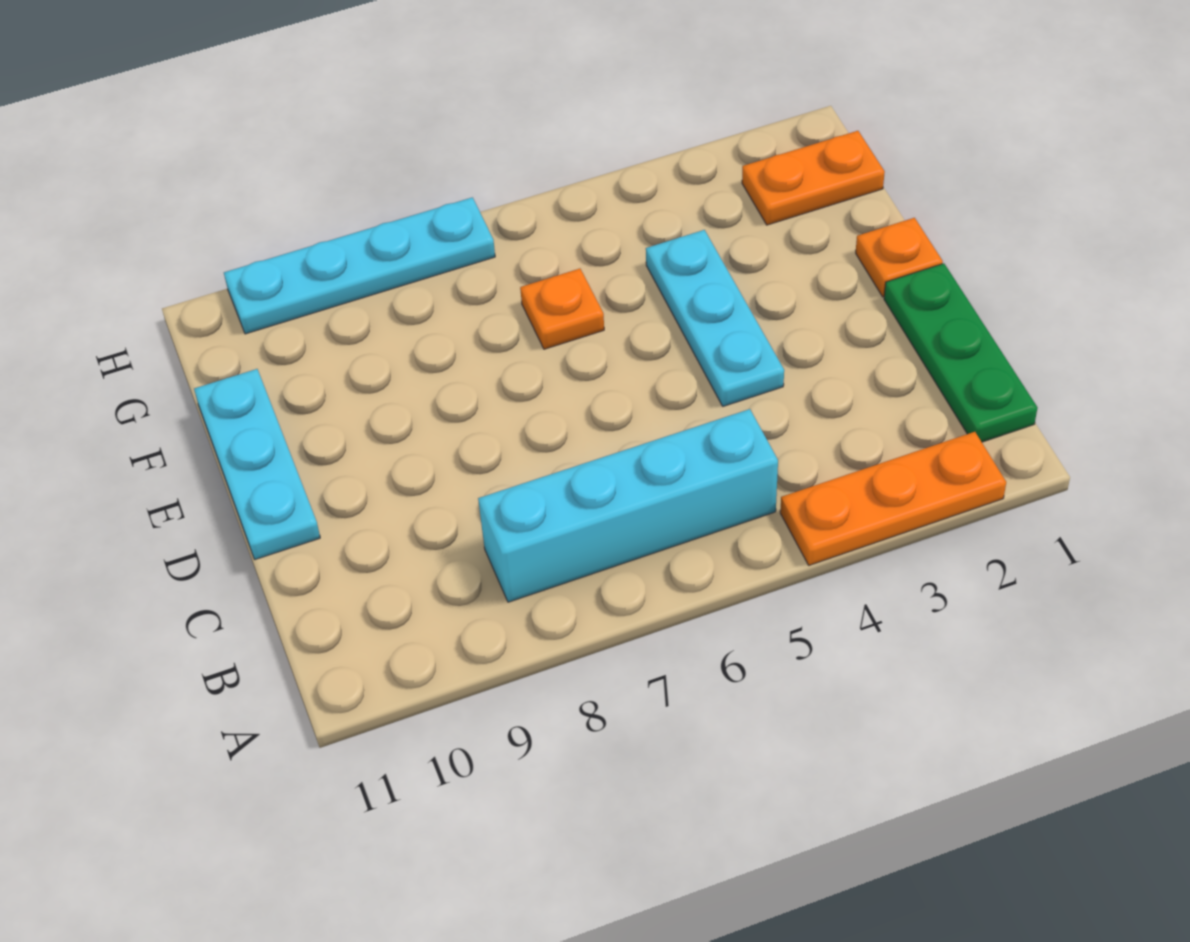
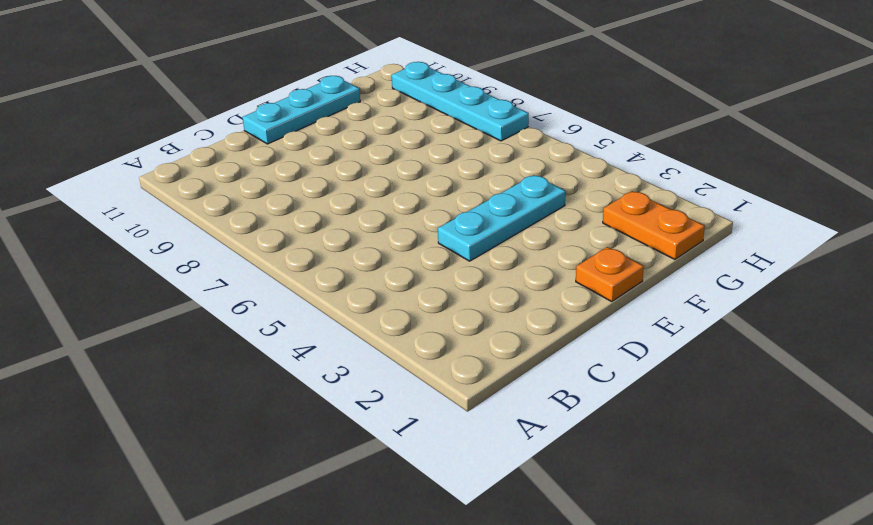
none -> orange plate A2:A4 level 1
none -> green plate B1:D1 level 1

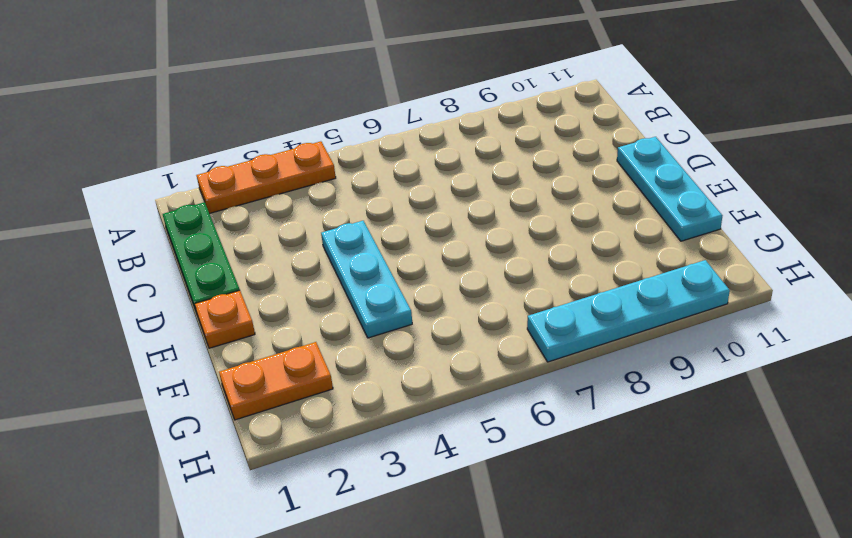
none -> cyan brick B5:B8 level 1
none -> orange plate F6 level 1

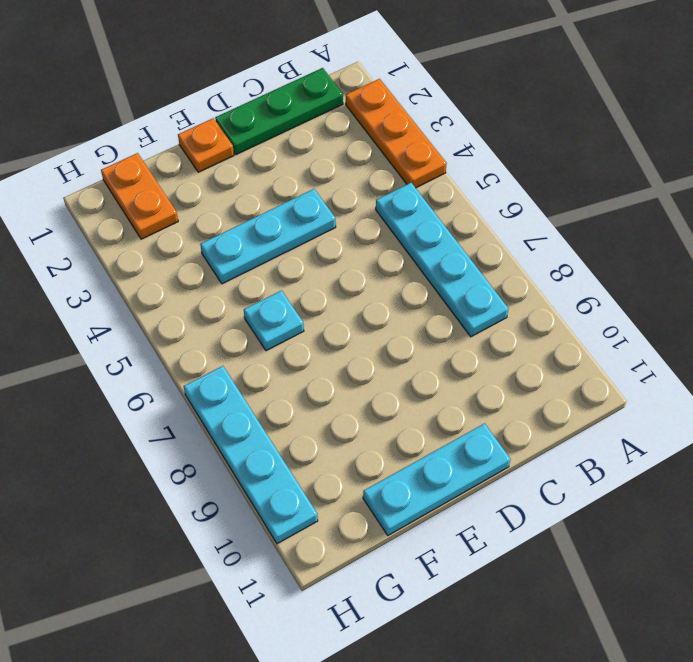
cyan plate B5:B8 level 1 -> cyan brick B5:B8 level 1
cyan plate F6 level 1 -> orange plate F6 level 1

